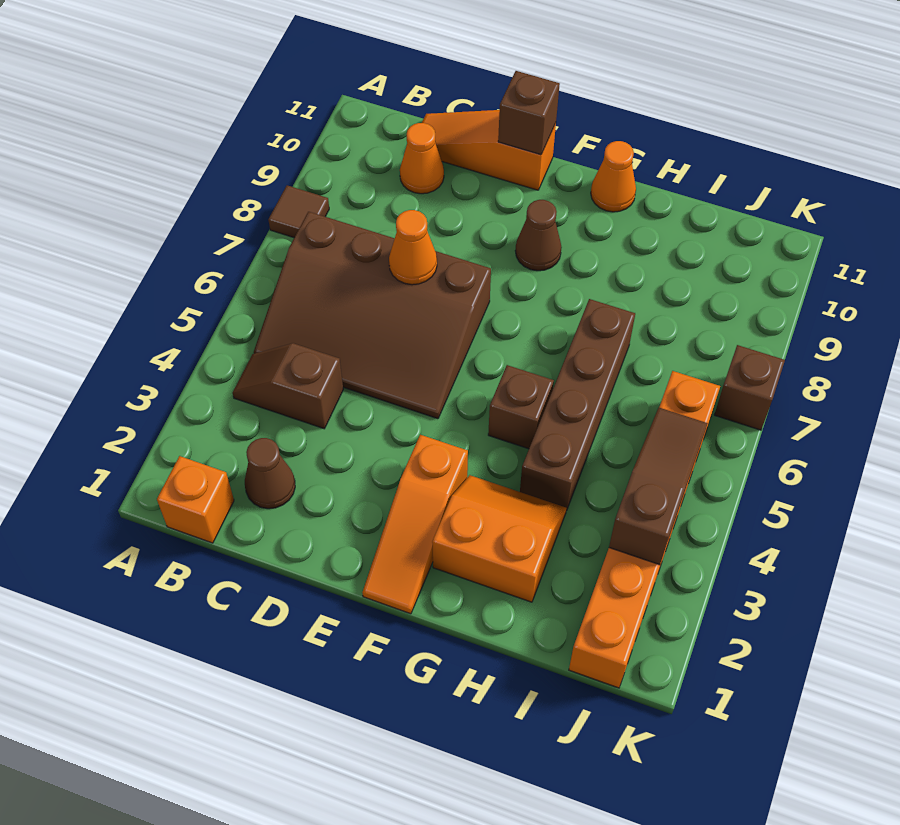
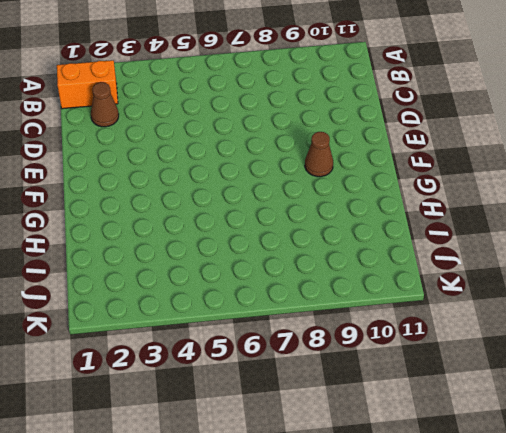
orange brick B1:B2 level 1 -> orange brick B1 level 1
none -> brown tile A8 level 1
none -> brown slope B4:C4 level 1 top C
none -> brown slope B5:E7 level 1 top 7

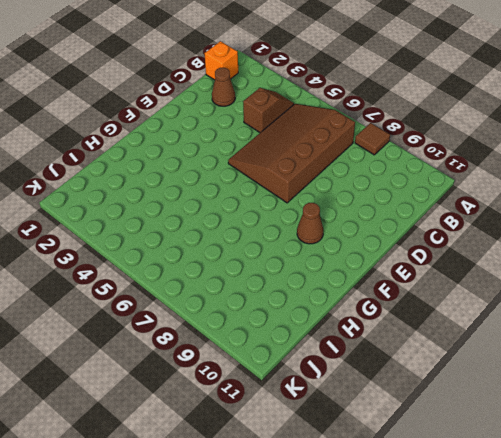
none -> orange cone C10 level 1
none -> orange slope C11:E11 level 1 top E
none -> orange slope F1:F3 level 1 top 3

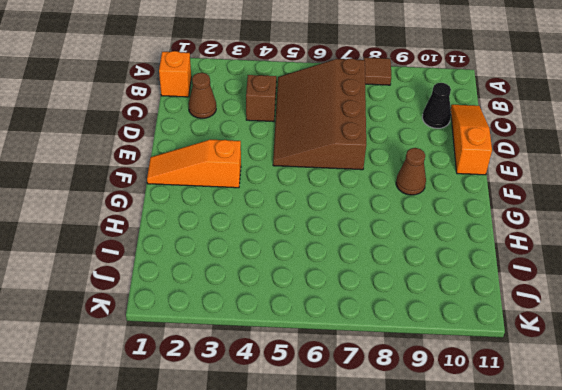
black cone C10 level 1 -> orange cone C10 level 1
none -> orange slope G2:H3 level 1 top 2
none -> brown brick G5 level 1
none -> orange cone G11 level 1

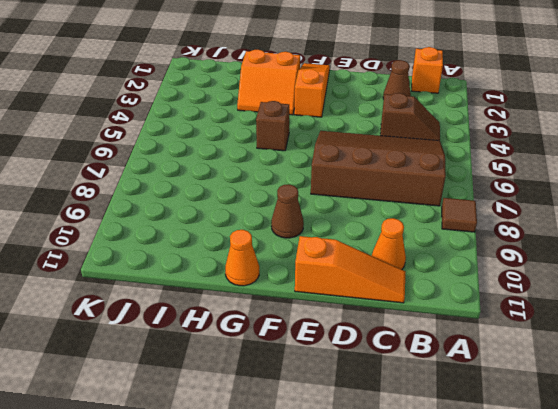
none -> brown brick H4:H7 level 1
none -> orange brick J1:J6 level 1
none -> brown brick K7 level 1

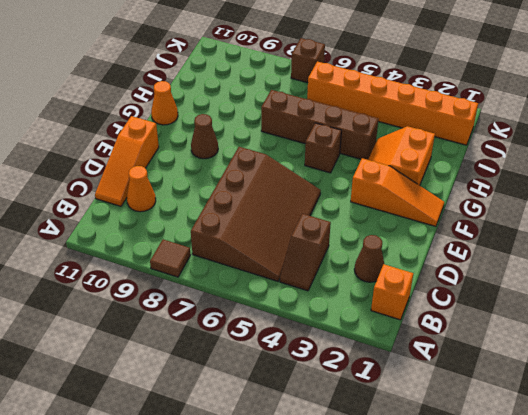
none -> orange cone D7 level 2
none -> brown brick E11 level 2
none -> brown slope J3:J5 level 2 top 3

